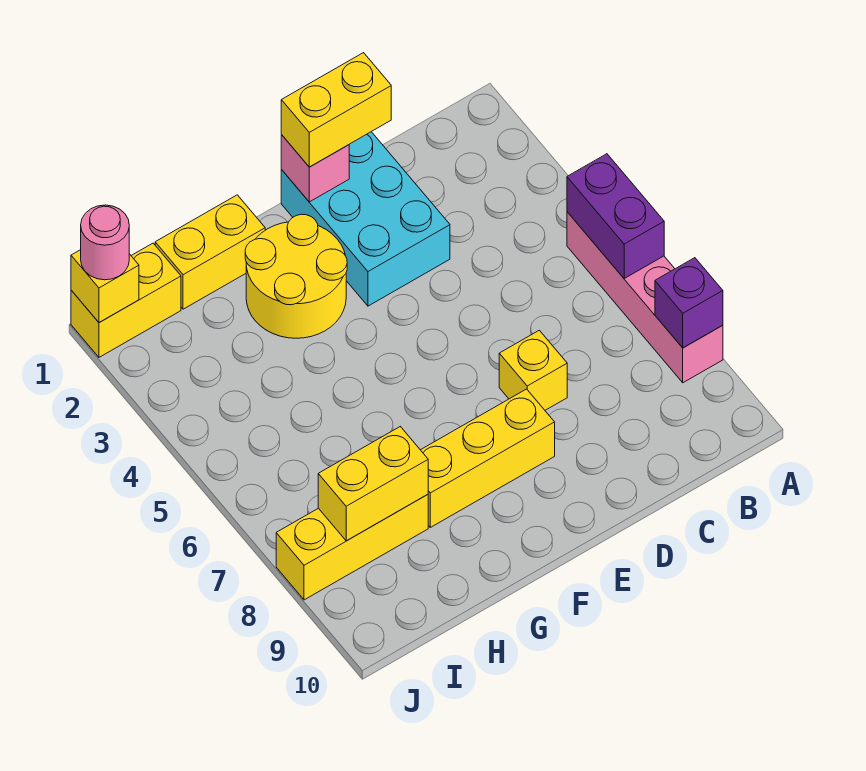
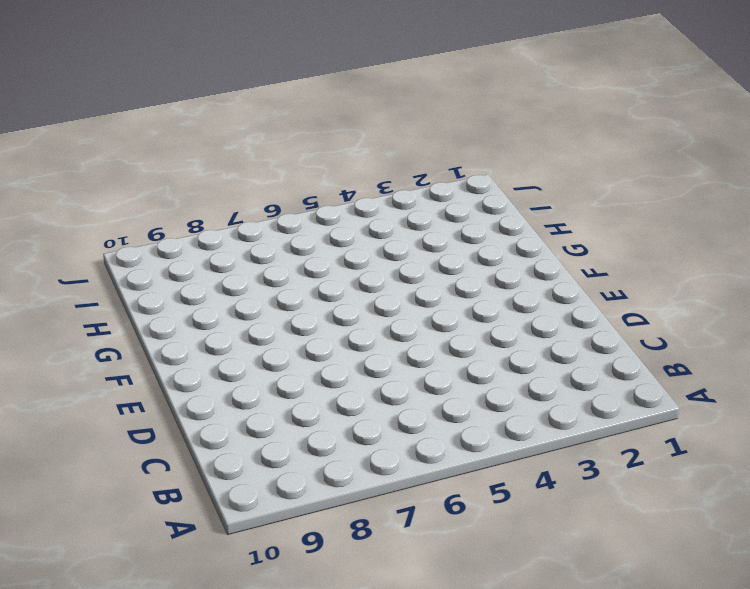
none -> pink brick A5:A8 level 1
none -> cyan brick D1:E3 level 1
none -> yellow brick D7 level 1

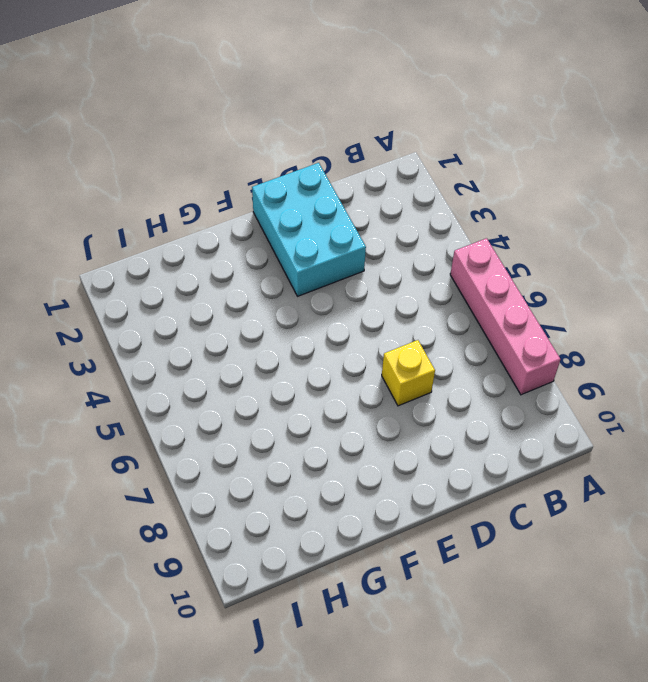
none -> yellow brick E8:G8 level 1
none -> yellow round brick F2:G3 level 1
none -> yellow brick G1:H1 level 1

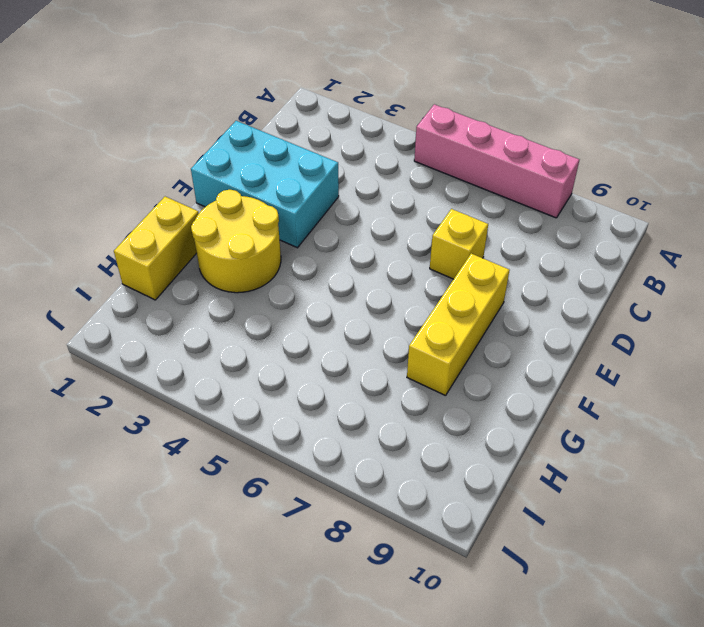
none -> yellow brick H8:J8 level 1
none -> yellow brick I1:J1 level 1
none -> purple brick A5:A6 level 2

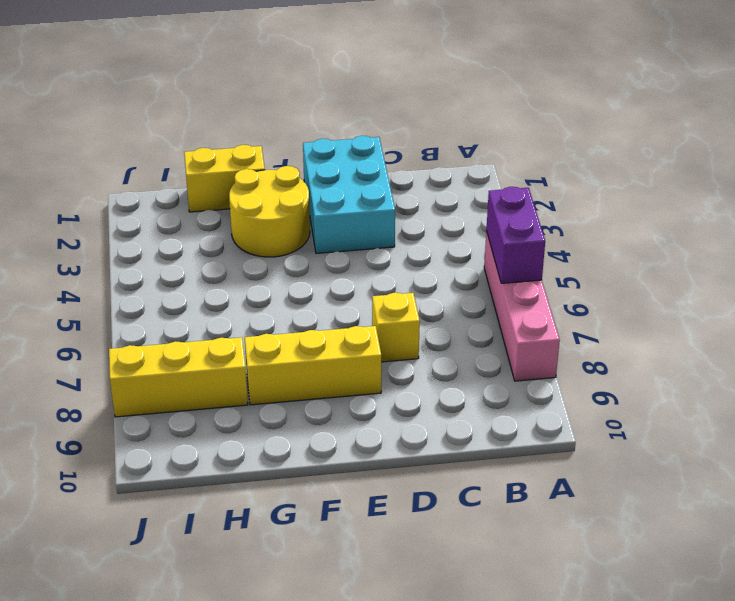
none -> yellow brick I1:J1 level 1
none -> purple brick A8 level 2
none -> pink brick E1 level 2

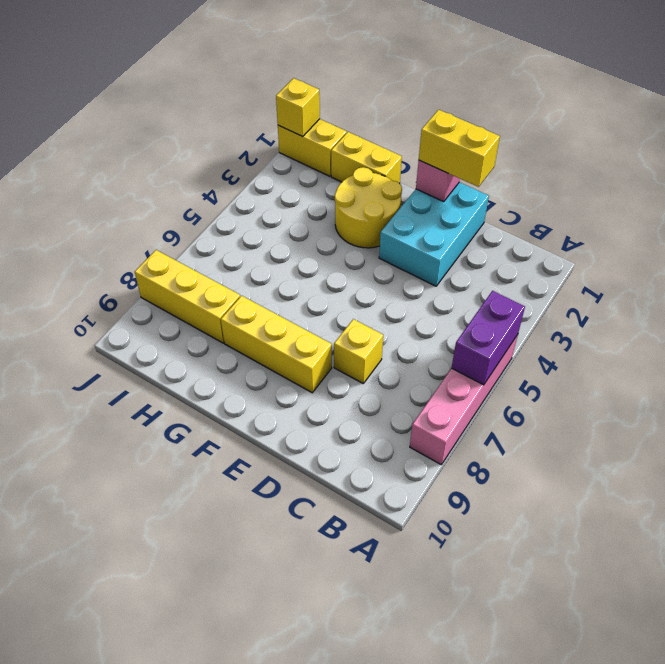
none -> purple brick A8 level 2
none -> yellow brick H8:I8 level 2
none -> pink round brick J1 level 3

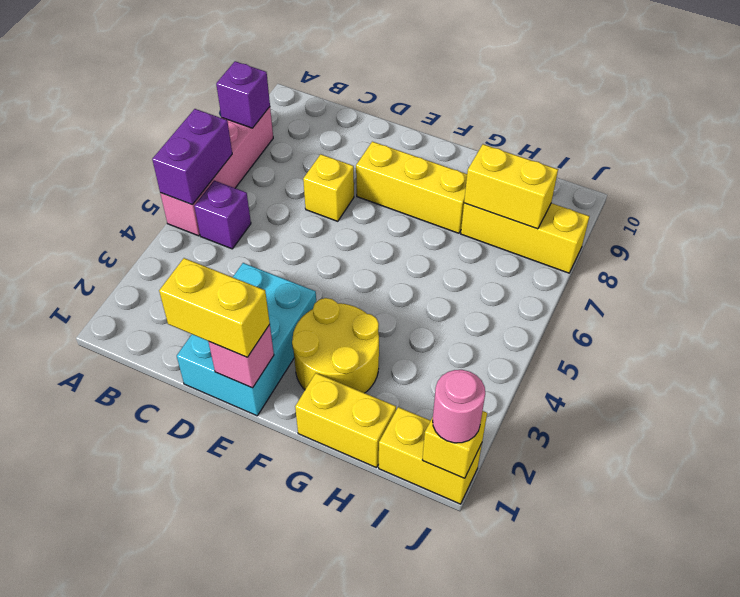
purple brick B5 level 1 -> none

